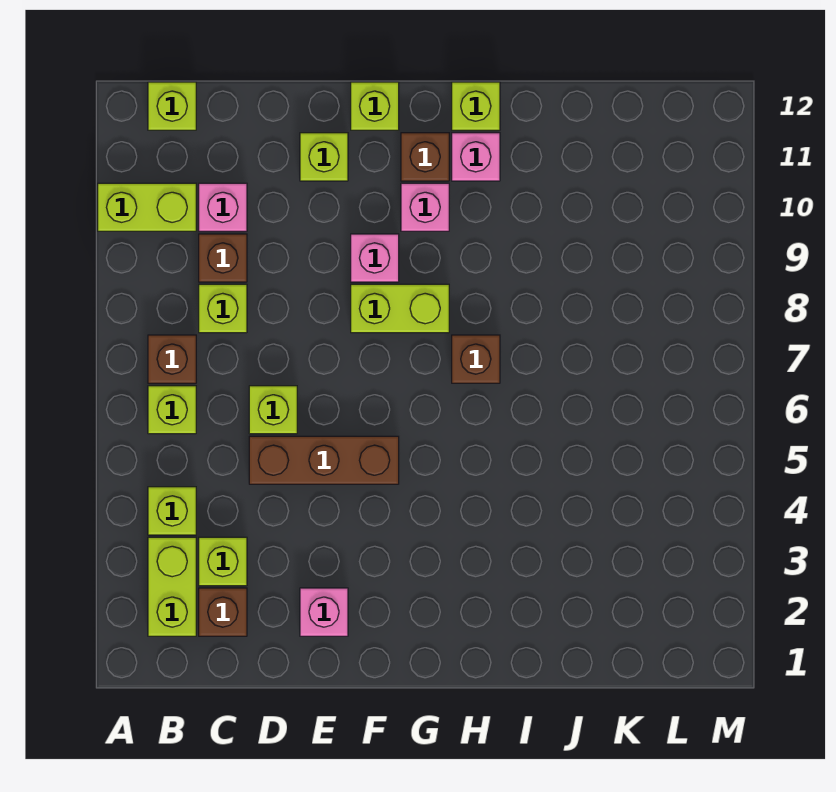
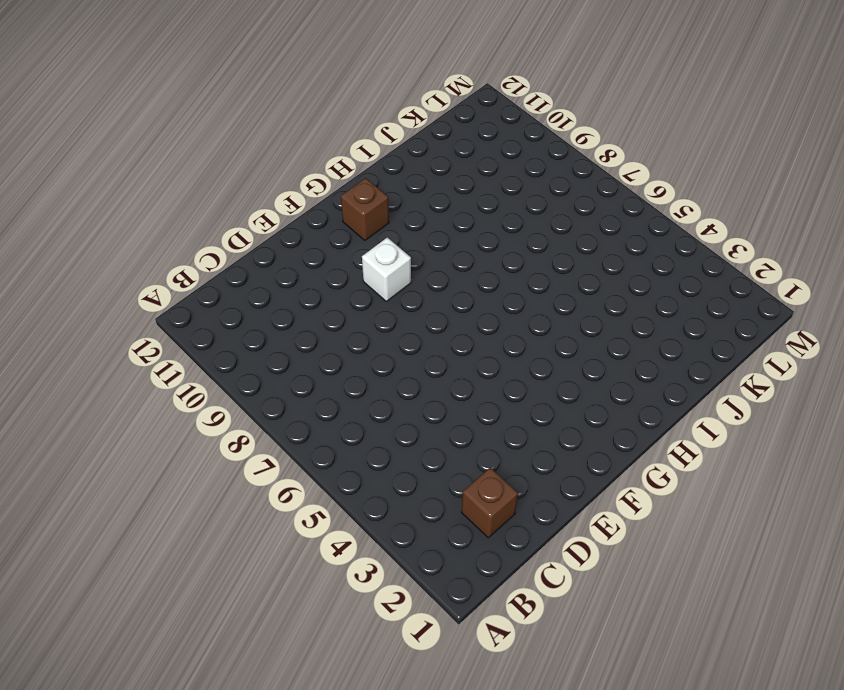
white brick F9 level 1 -> pink brick F9 level 1
none -> lime brick A10:B10 level 1
none -> lime brick B2:B3 level 1
none -> lime brick B4 level 1

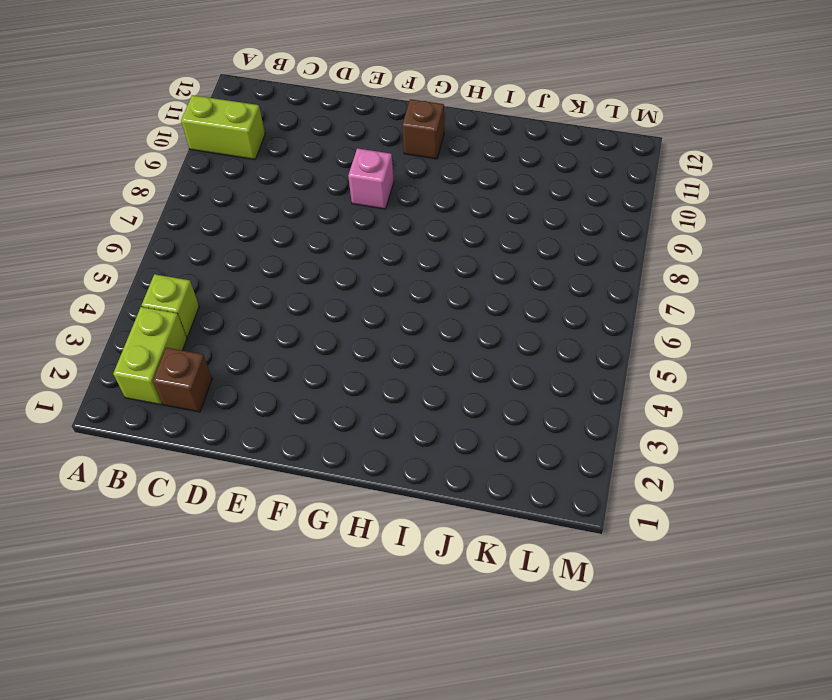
none -> lime brick B6 level 1
none -> brown brick B7 level 1
none -> lime brick B12 level 1

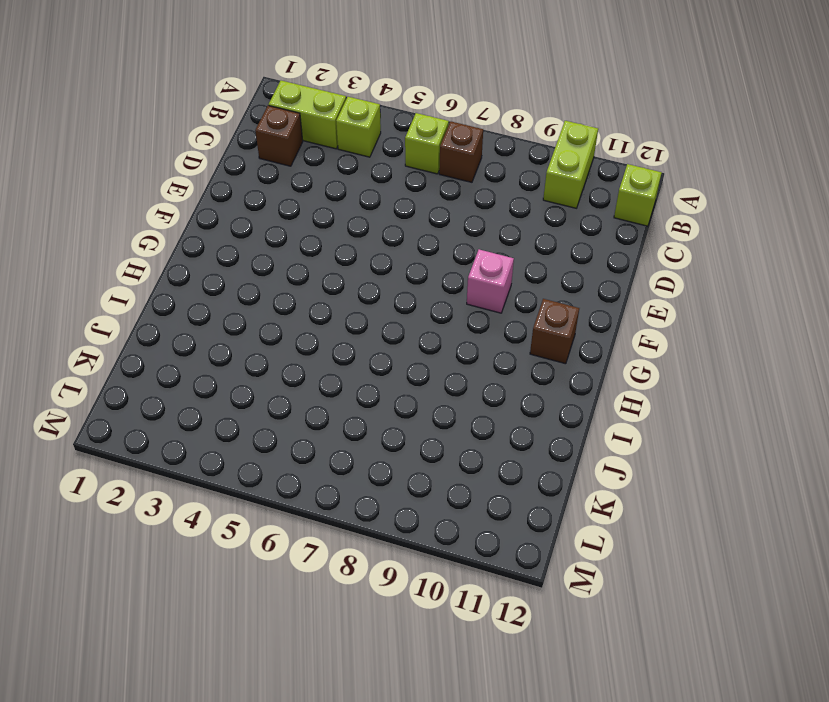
none -> lime brick C3 level 1
none -> lime brick C8 level 1
none -> brown brick C9 level 1

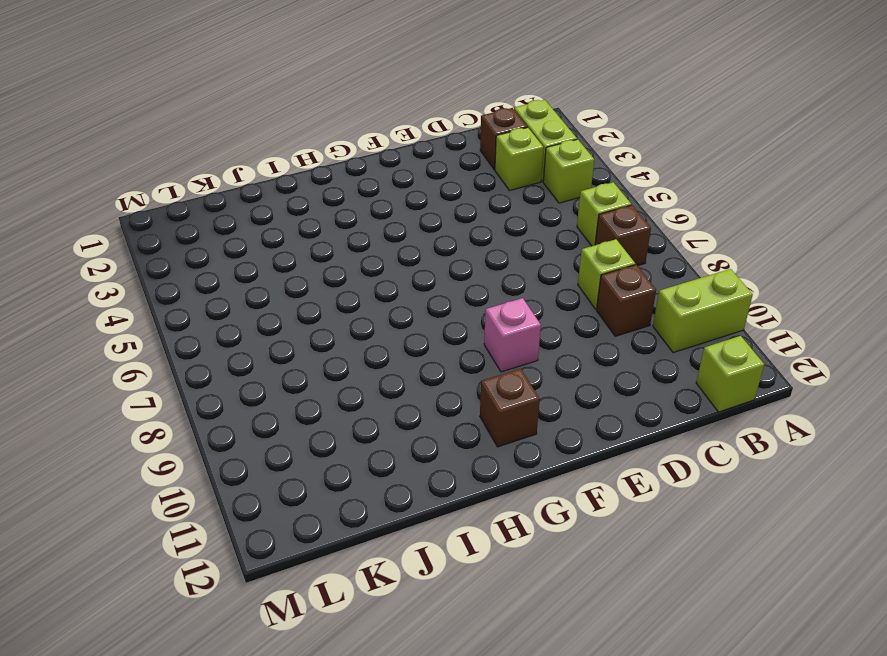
none -> pink brick C10 level 1
none -> brown brick D5:F5 level 1
none -> lime brick D6 level 1

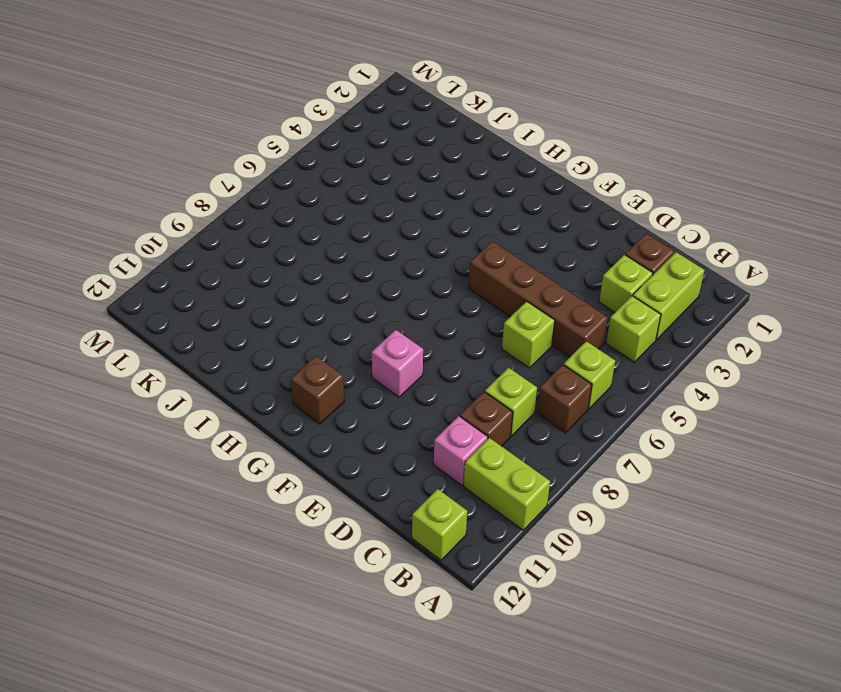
brown brick C5:F5 level 1 -> brown brick D5:F5 level 1
none -> pink brick E2 level 1
none -> lime brick E11 level 1
none -> lime brick F8:G8 level 1

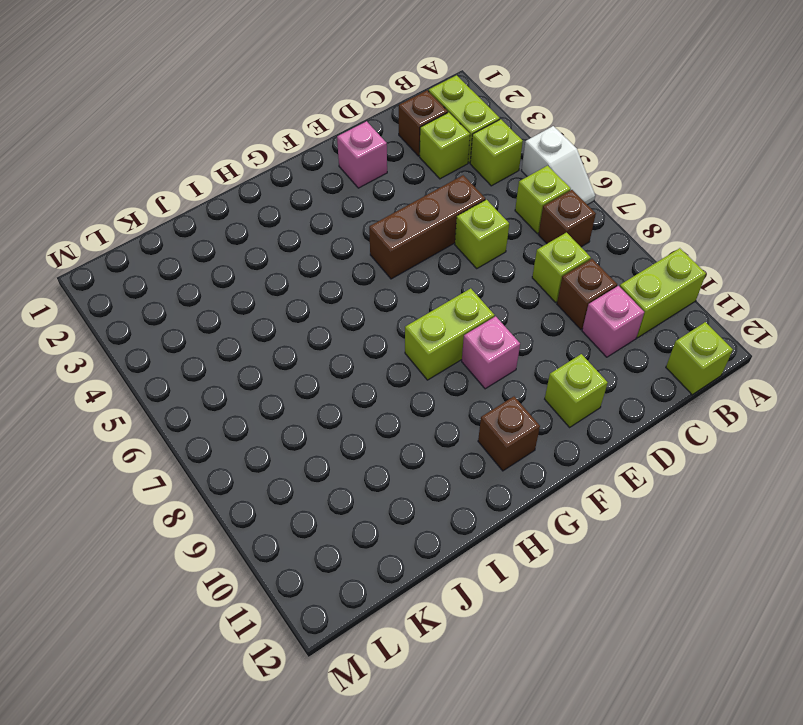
white slope A5:A6 level 1 top 5 -> none
none -> lime brick F12 level 1
none -> pink brick G10 level 1
none -> brown brick H7 level 1

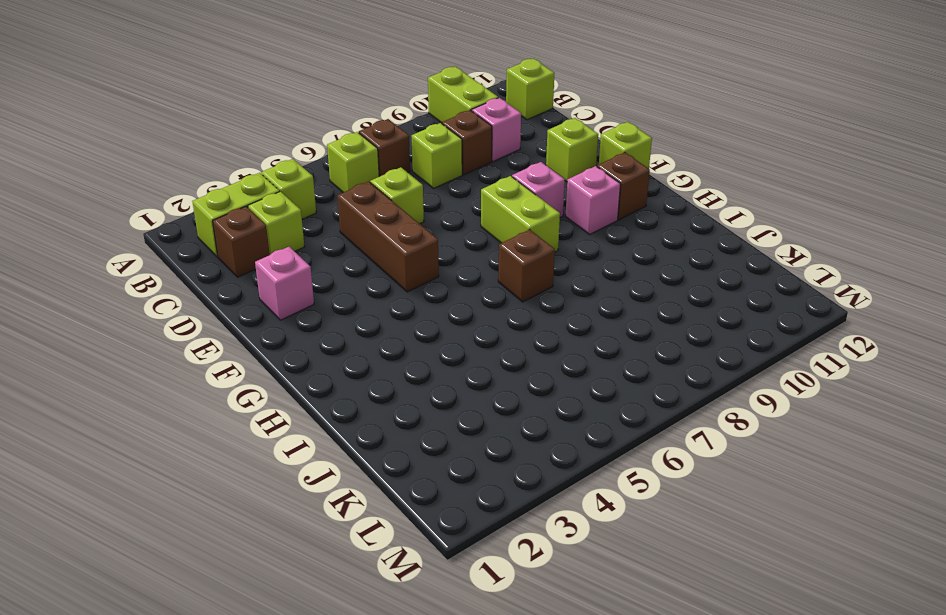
none -> pink brick H11 level 1
none -> lime brick H12 level 1

